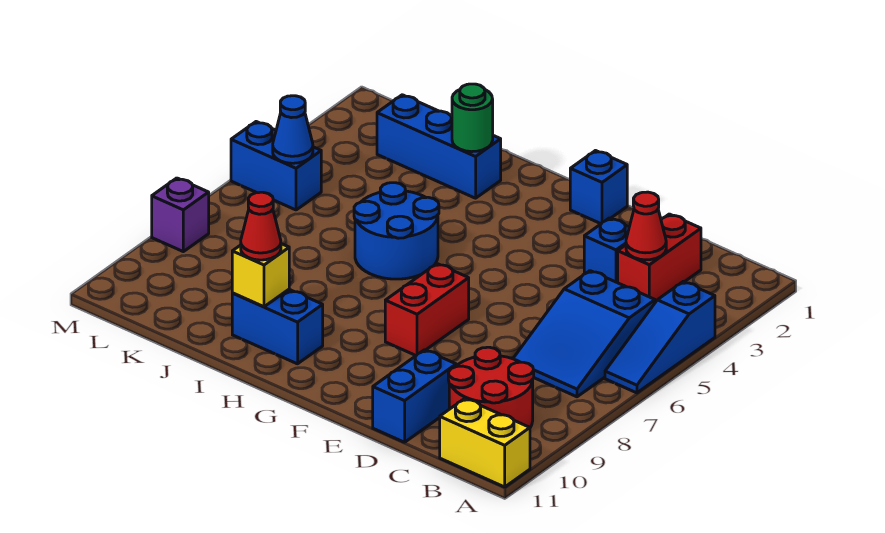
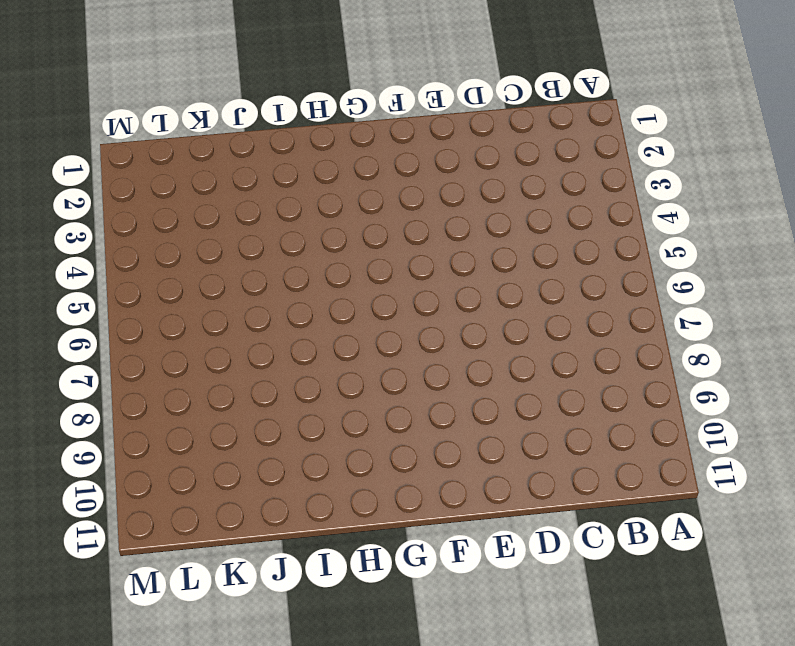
none -> blue slope A4:A6 level 1 top 4
none -> yellow brick A11:B11 level 1
none -> blue slope B5:C7 level 1 top 5

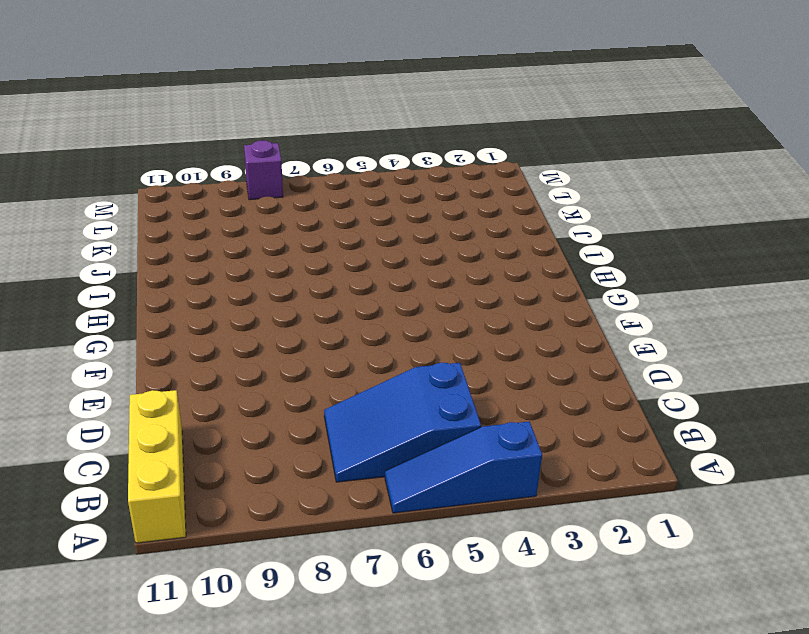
yellow brick A11:C11 level 1 -> yellow brick A11:B11 level 1
none -> red round brick B9:C10 level 1
none -> red brick C2:C3 level 1
none -> blue brick D3 level 1

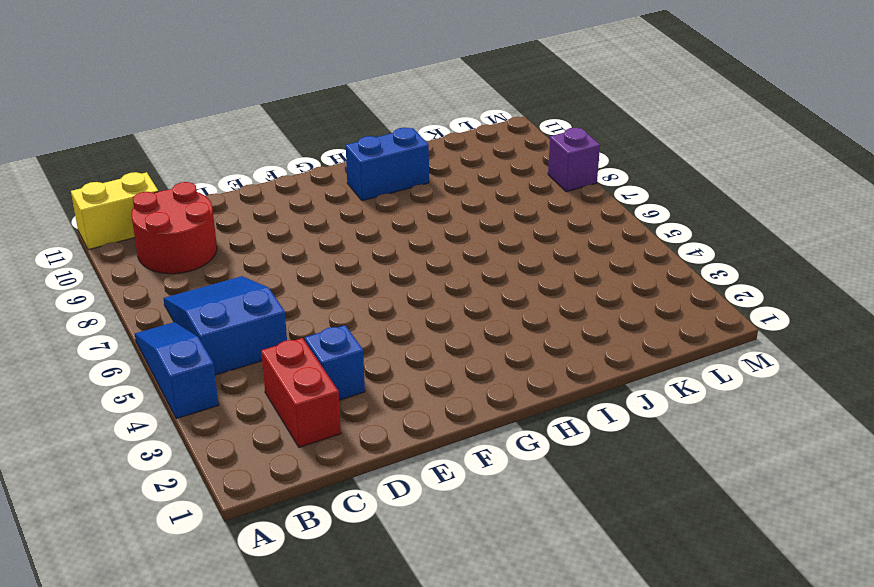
none -> blue brick D10:D11 level 1
none -> blue brick F1 level 1
none -> red brick F7:F8 level 1

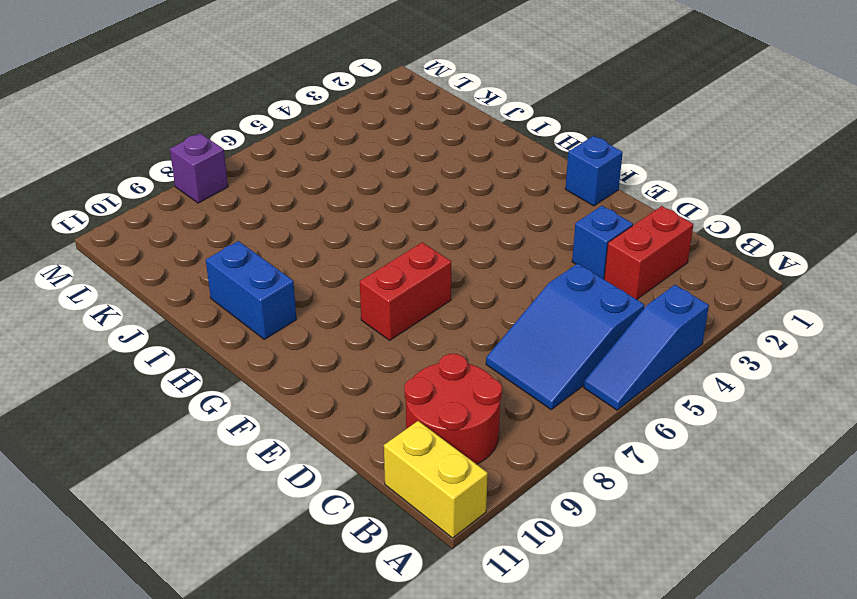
none -> blue brick D10:D11 level 1
none -> blue round brick H5:I6 level 1
none -> blue brick I2:K2 level 1

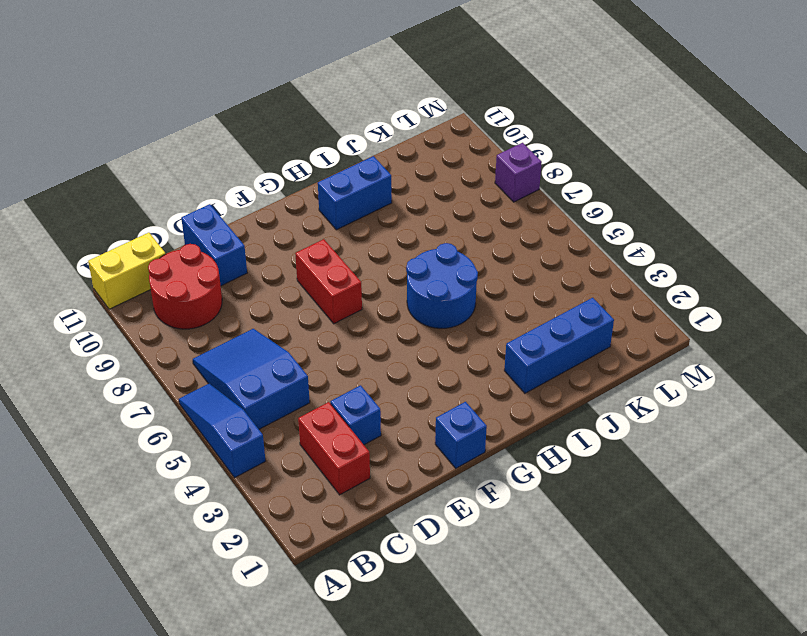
none -> blue brick L5:M5 level 1
none -> red cone C3 level 2
none -> green round brick I2 level 2

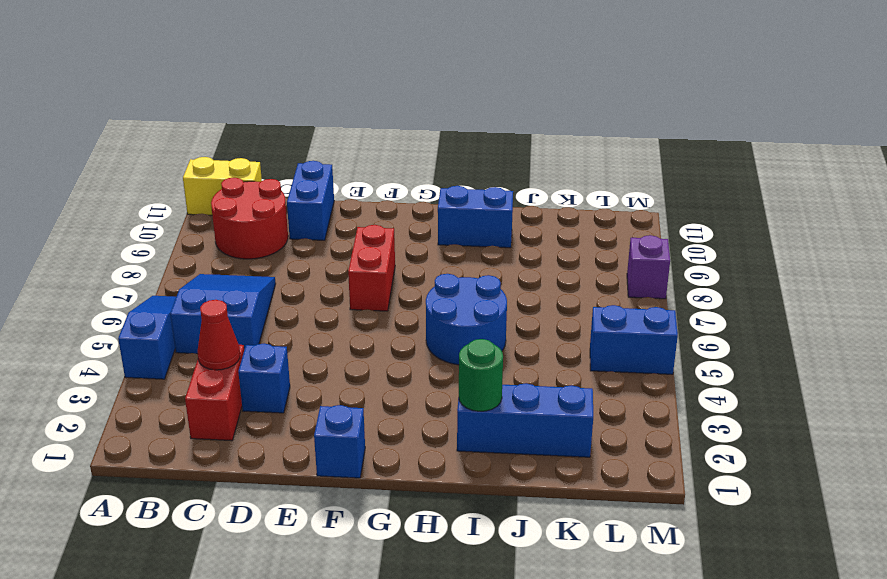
none -> yellow brick I10 level 2
none -> blue cone L5 level 2
none -> red cone I10 level 3

